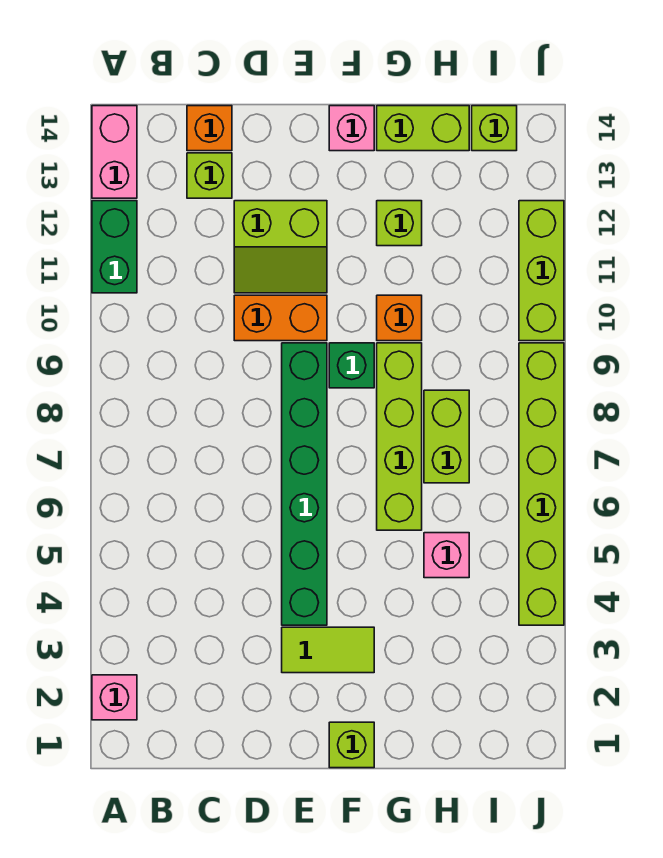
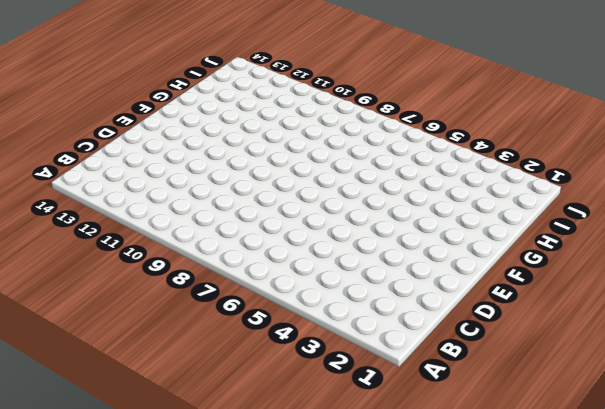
none -> pink brick A2 level 1
none -> green brick A11:A12 level 1
none -> pink brick A13:A14 level 1

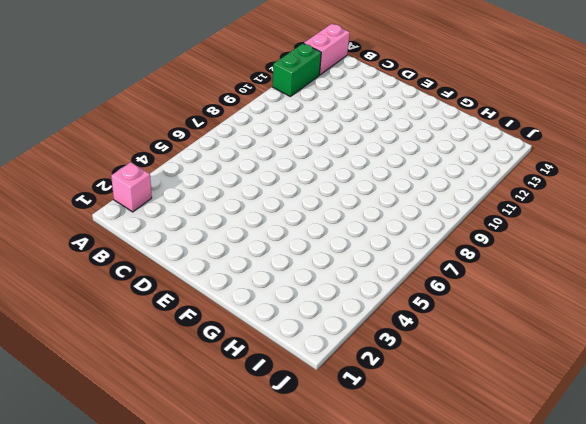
none -> lime brick C13 level 1
none -> orange brick C14 level 1
none -> orange brick D10:E10 level 1

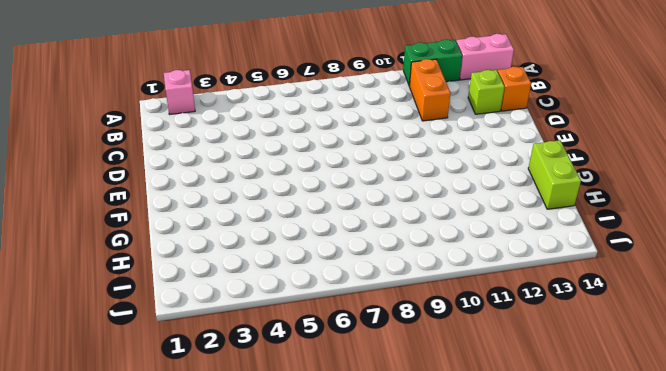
orange brick B11:C11 level 1 -> orange brick D10:E10 level 1
none -> lime slope D11:E12 level 1 top 12
none -> lime tile E3:F3 level 1
none -> green brick E4:E9 level 1

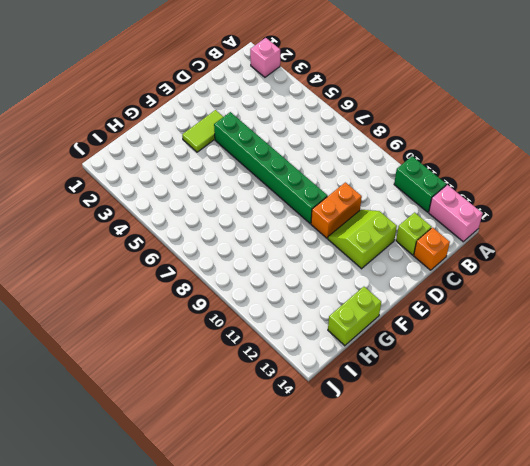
none -> lime brick F1 level 1
none -> green brick F9 level 1
none -> pink brick F14 level 1

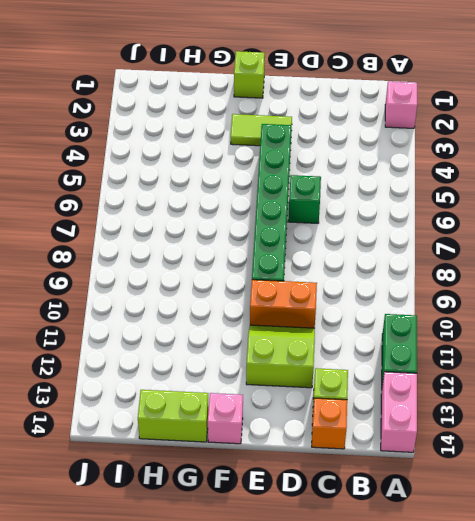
green brick D6 level 1 -> green brick F9 level 1
none -> lime brick G6:G9 level 1
none -> orange brick G10 level 1
none -> lime brick G12 level 1

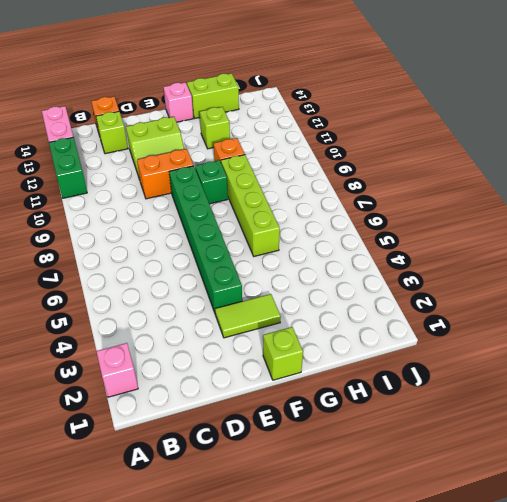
none -> pink brick H5 level 1
none -> lime brick H7:H8 level 1
none -> lime brick I14 level 1

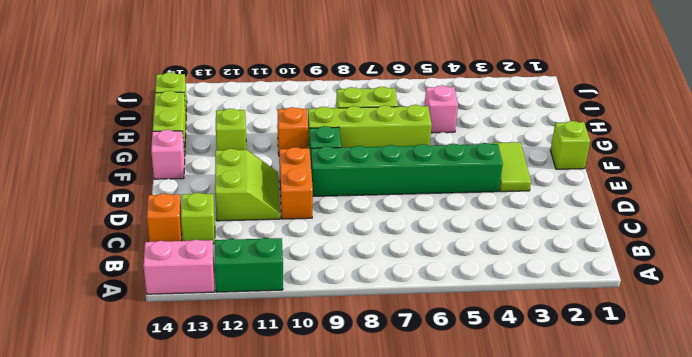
none -> pink brick A2 level 1
none -> lime brick J4:J9 level 1
none -> lime brick J10:J12 level 1

